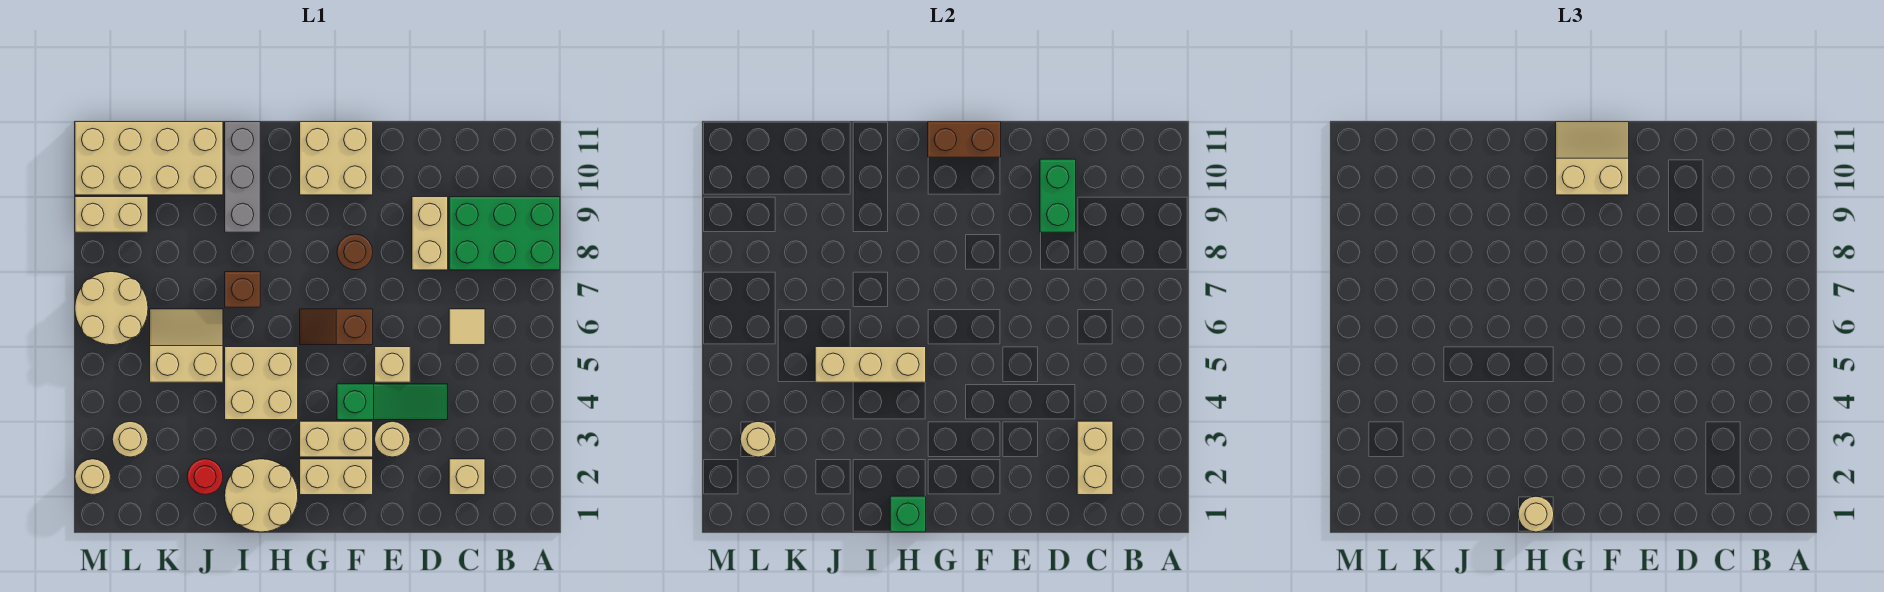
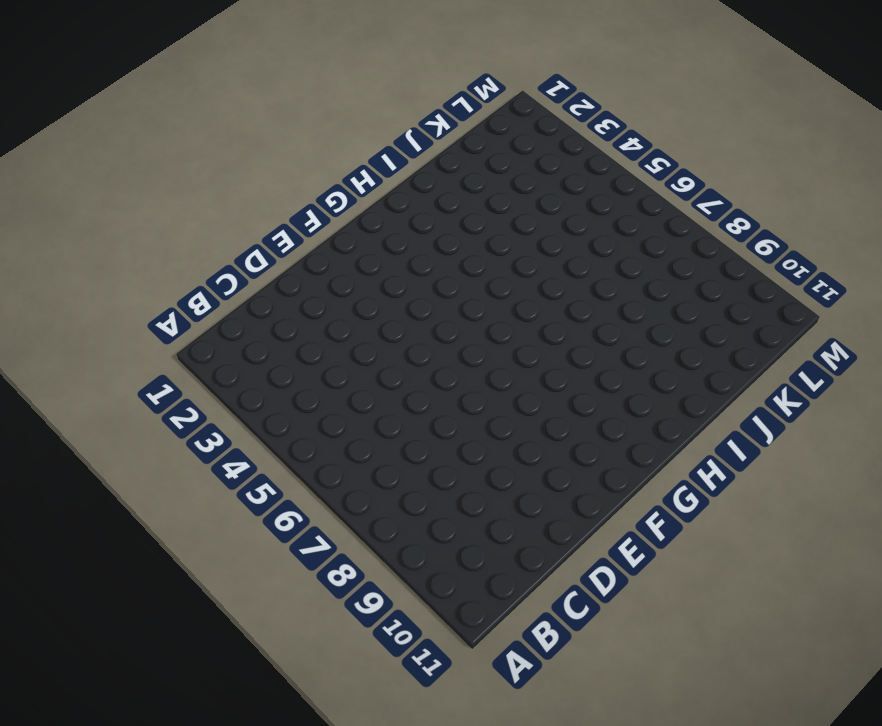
none -> green brick A8:C9 level 1
none -> tan brick C2 level 1
none -> tan tile C6 level 1
none -> green slope D4:F4 level 1 top F

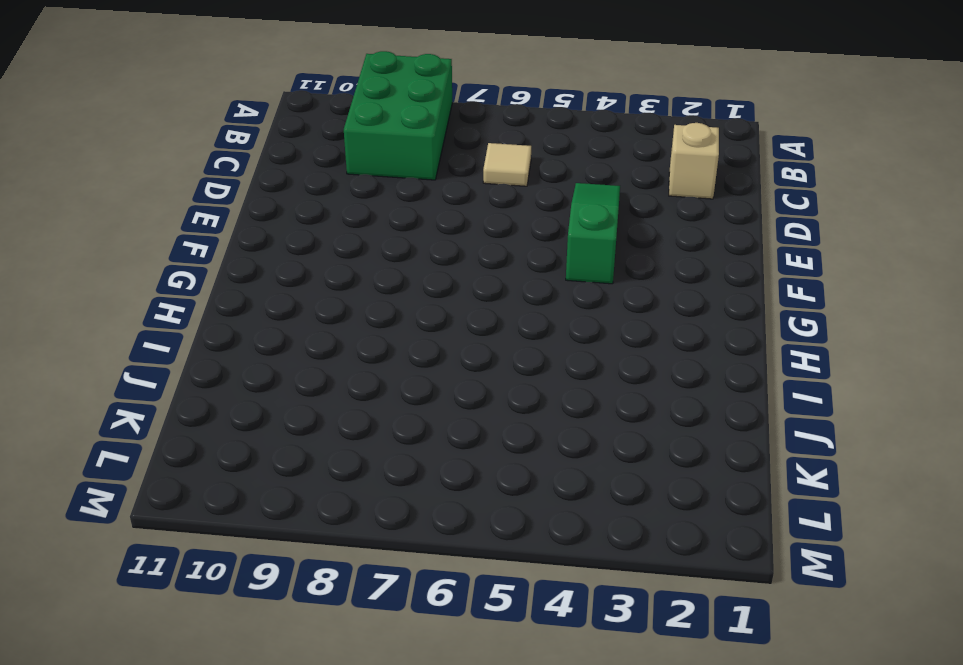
none -> tan brick D8:D9 level 1
none -> tan round brick E3 level 1
none -> tan brick E5 level 1
none -> tan brick F2:G2 level 1

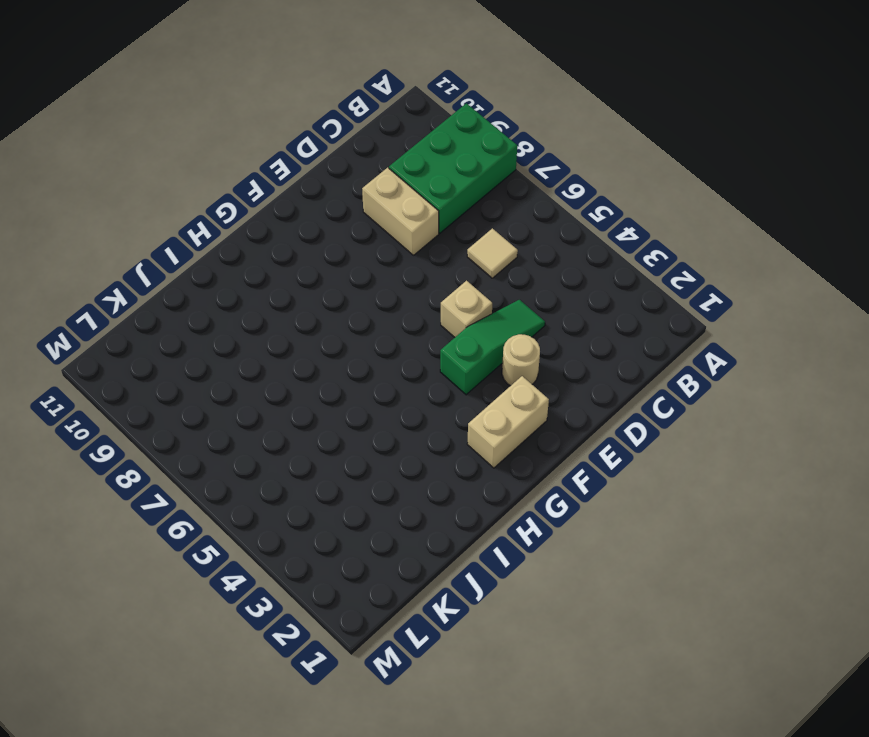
none -> tan brick C2 level 1
none -> tan brick F3:G3 level 1
none -> brown slope F6:G6 level 1 top F
none -> brown round brick F8 level 1

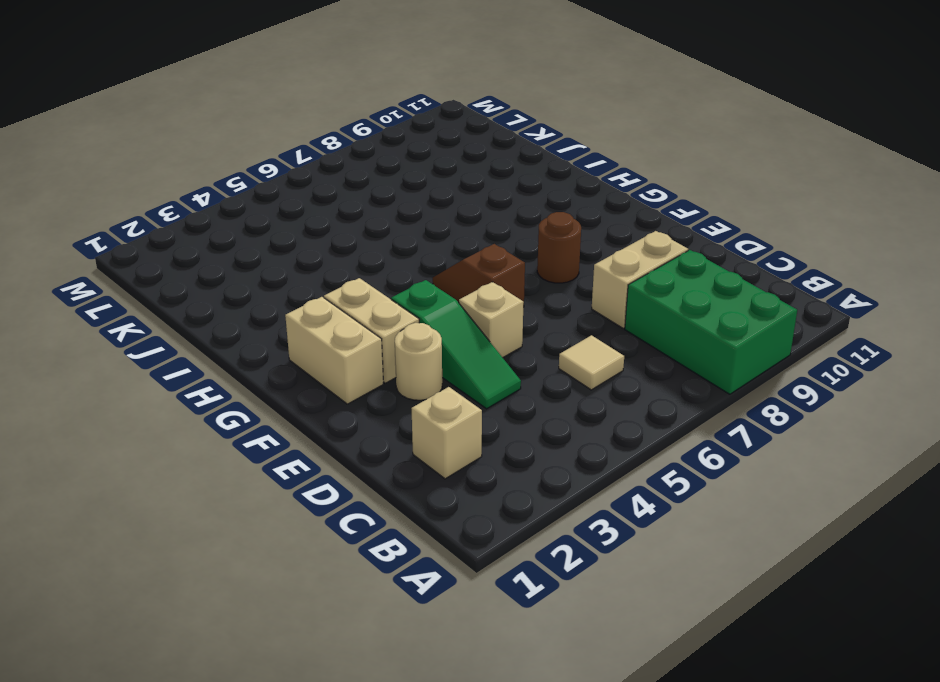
none -> tan brick F10:G11 level 1
none -> tan round brick H1:I2 level 1
none -> tan brick H4:I5 level 1
none -> brown brick I7 level 1

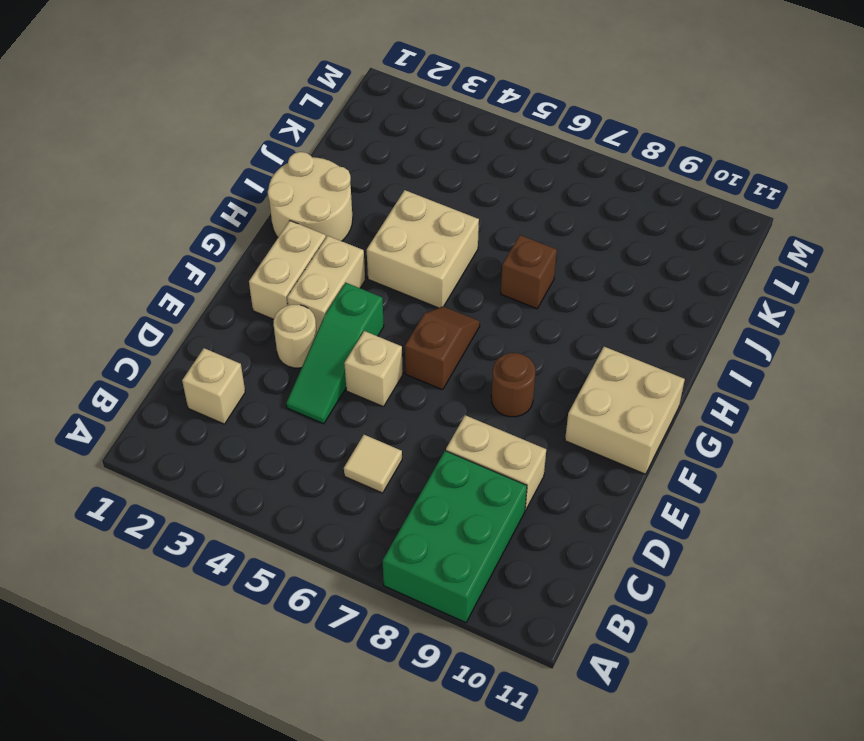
none -> grey brick I9:I11 level 1
none -> red round brick J2 level 1
none -> tan slope J5:K6 level 1 top 5
none -> tan brick J10:M11 level 1

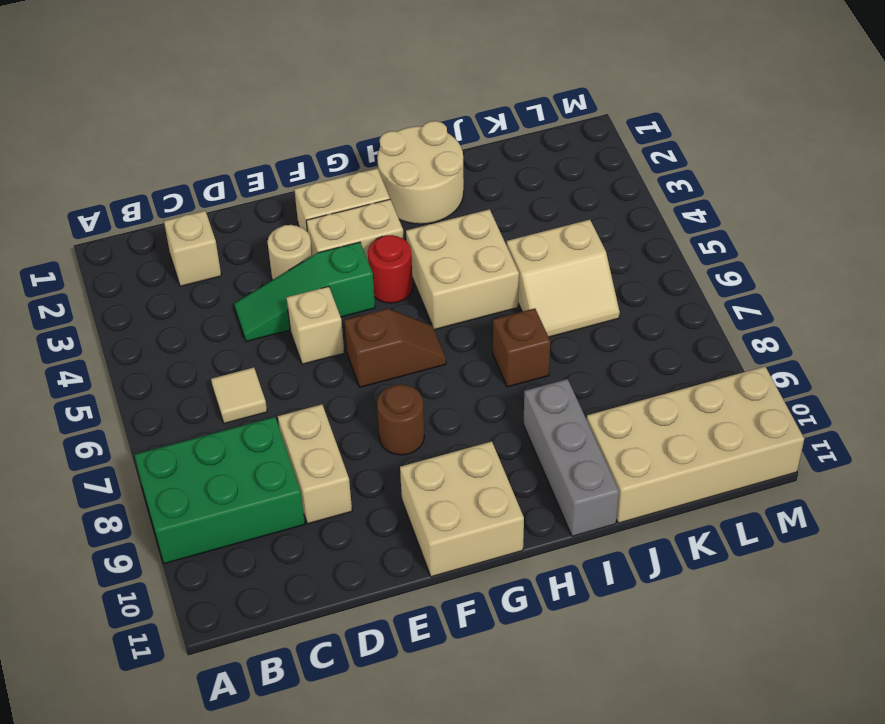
red round brick G4 level 1 -> red round brick J2 level 1
none -> tan round brick L3 level 1
none -> tan round brick L6:M7 level 1
none -> tan brick L9:M9 level 1
none -> tan round brick M2 level 1

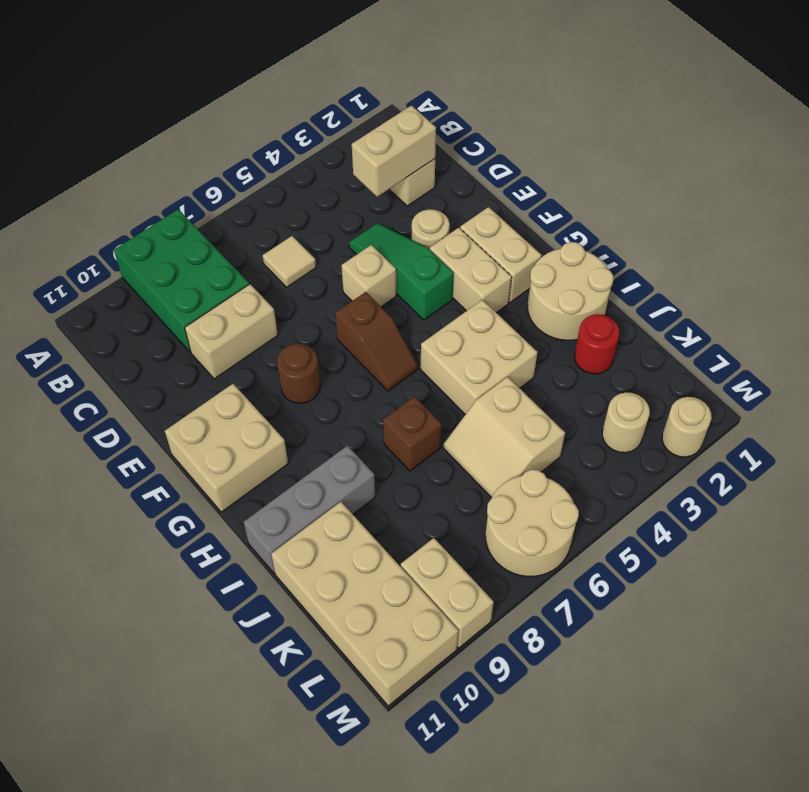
none -> green brick D9:D10 level 2
none -> brown brick F11:G11 level 2
none -> green brick H1 level 2
none -> tan brick H5:J5 level 2

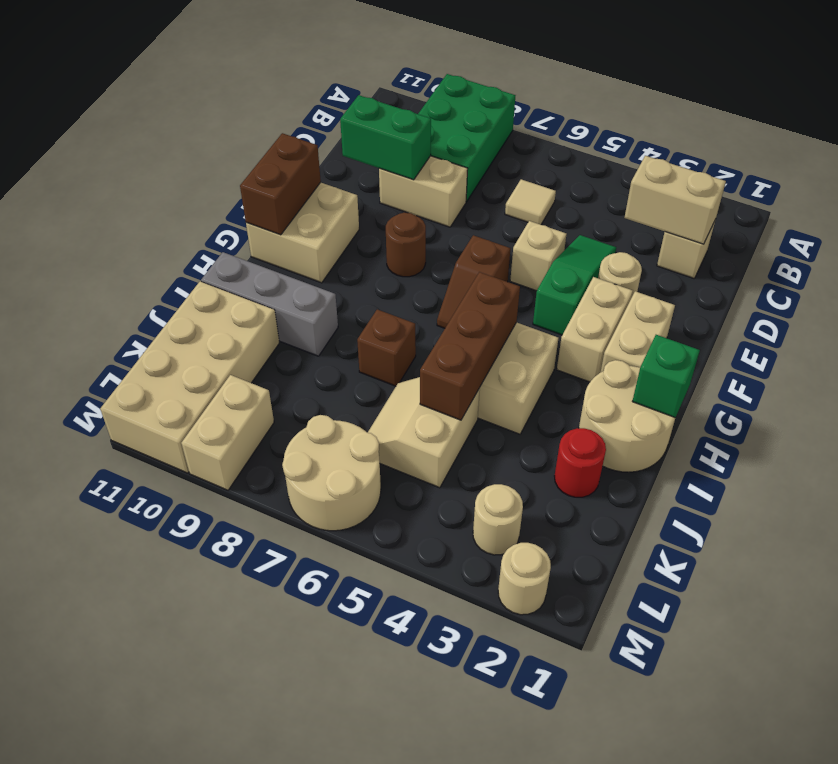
brown brick H5:J5 level 2 -> tan brick H5:J5 level 2
none -> tan round brick L3 level 2
none -> tan slope F10:G11 level 3 top 10
none -> tan round brick H1 level 3

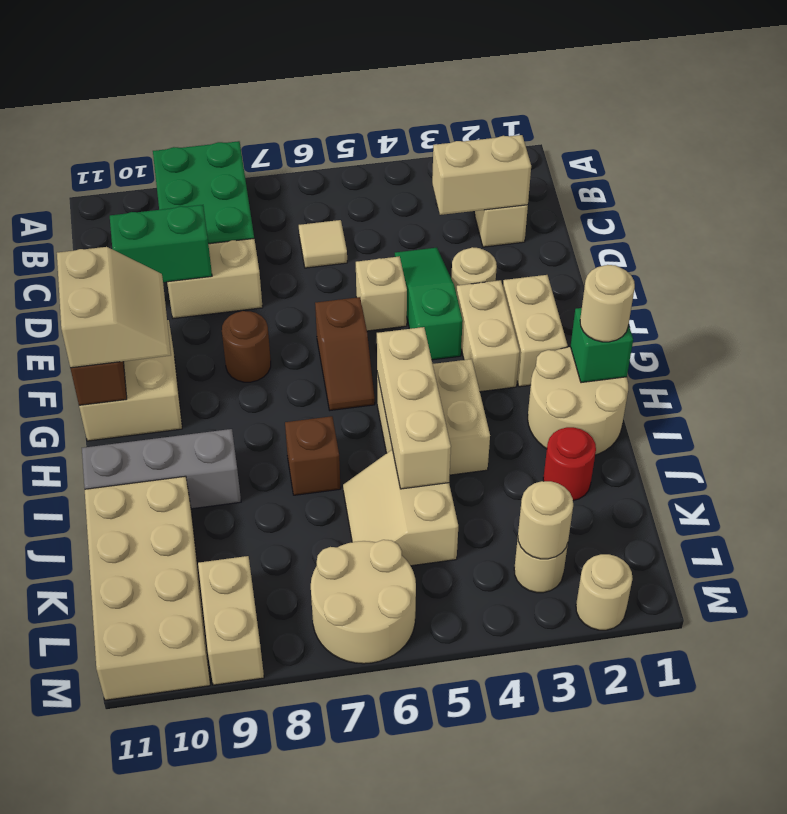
tan slope F10:G11 level 3 top 11 -> tan slope F10:G11 level 3 top 10

